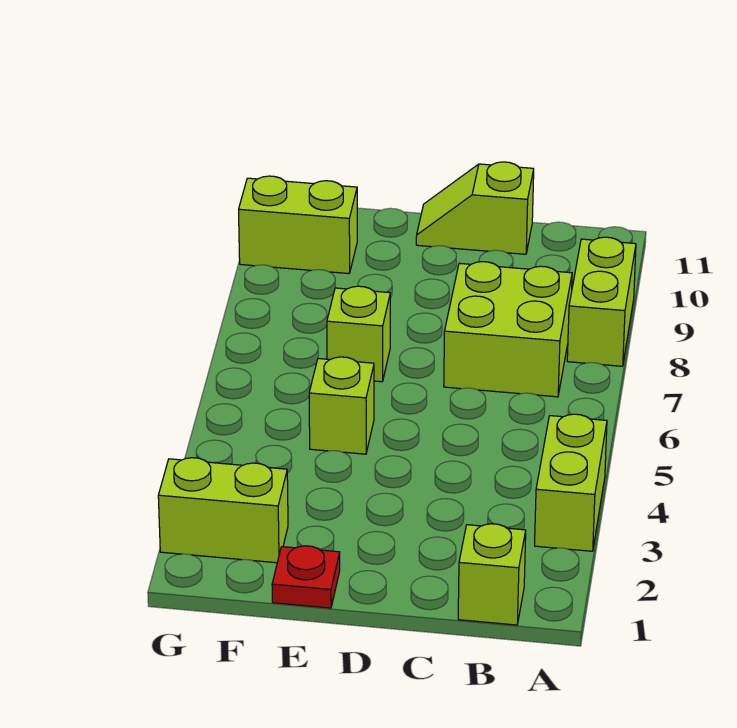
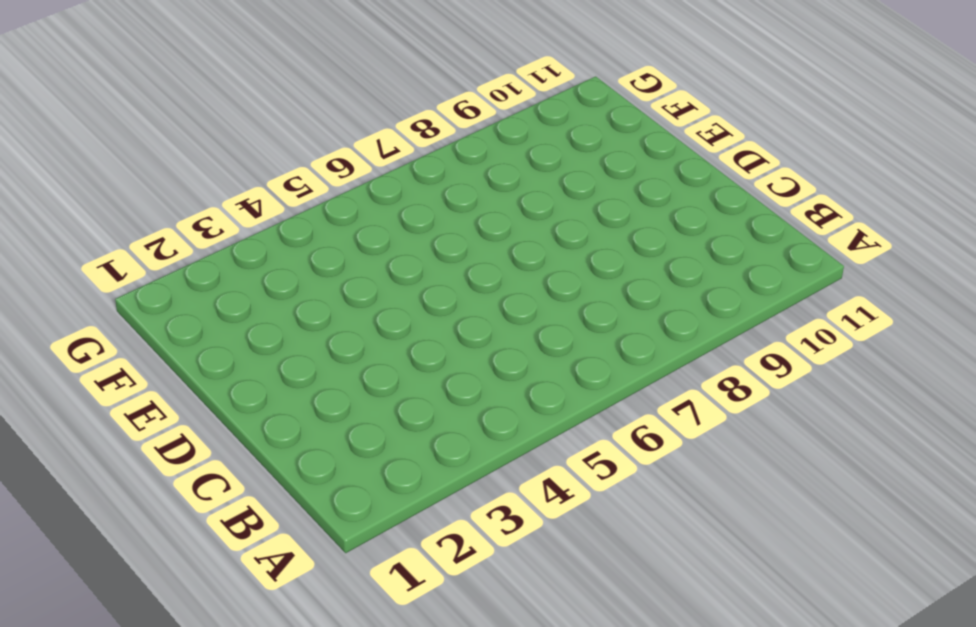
none -> lime brick A3:A4 level 1
none -> lime brick A8:A9 level 1

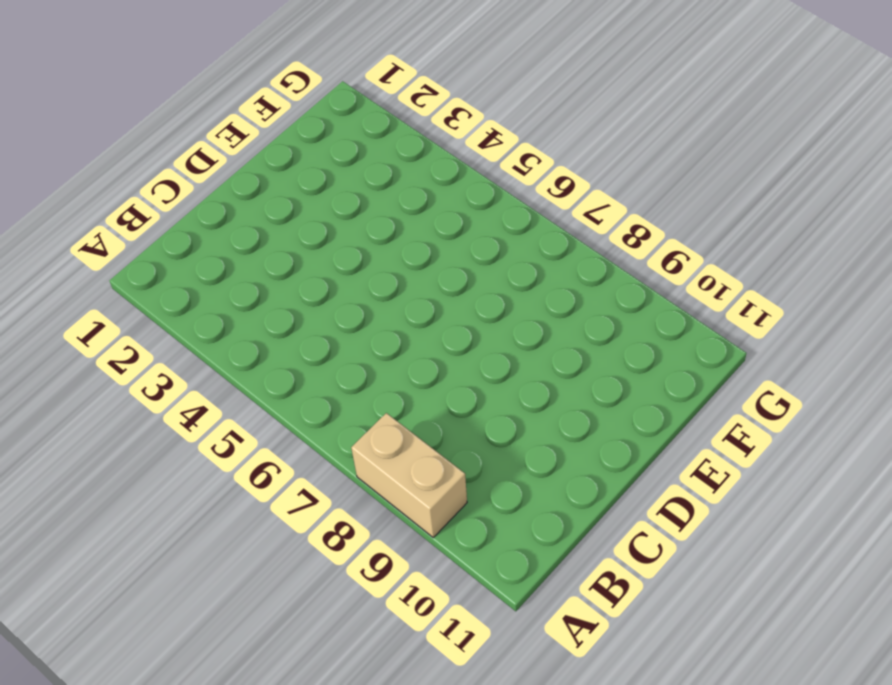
tan brick A8:A9 level 1 -> lime brick A8:A9 level 1
none -> lime brick A3:A4 level 1
none -> lime brick B1 level 1

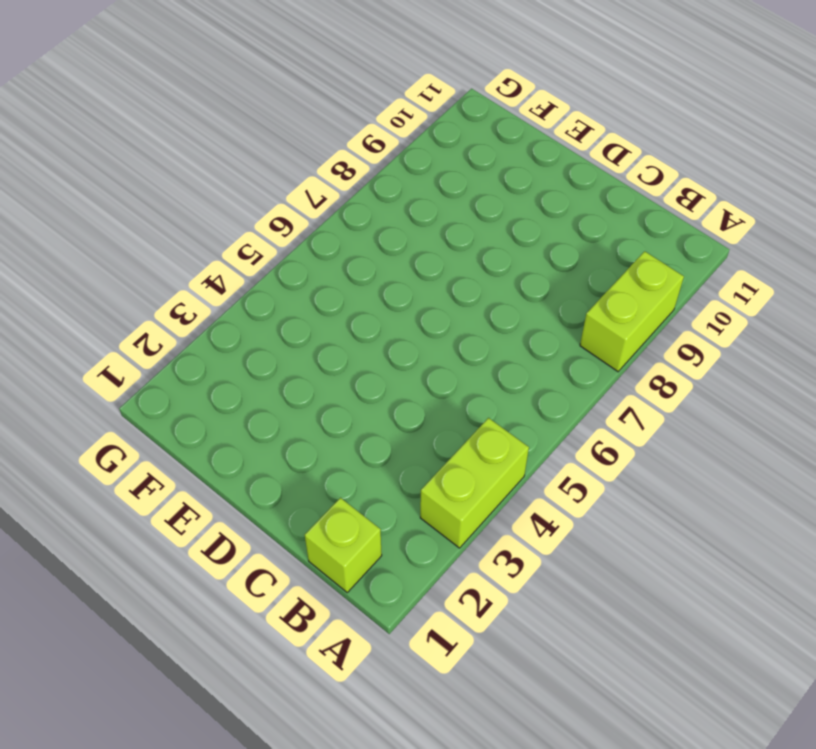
none -> lime brick B7:C8 level 1
none -> lime slope C11:D11 level 1 top C

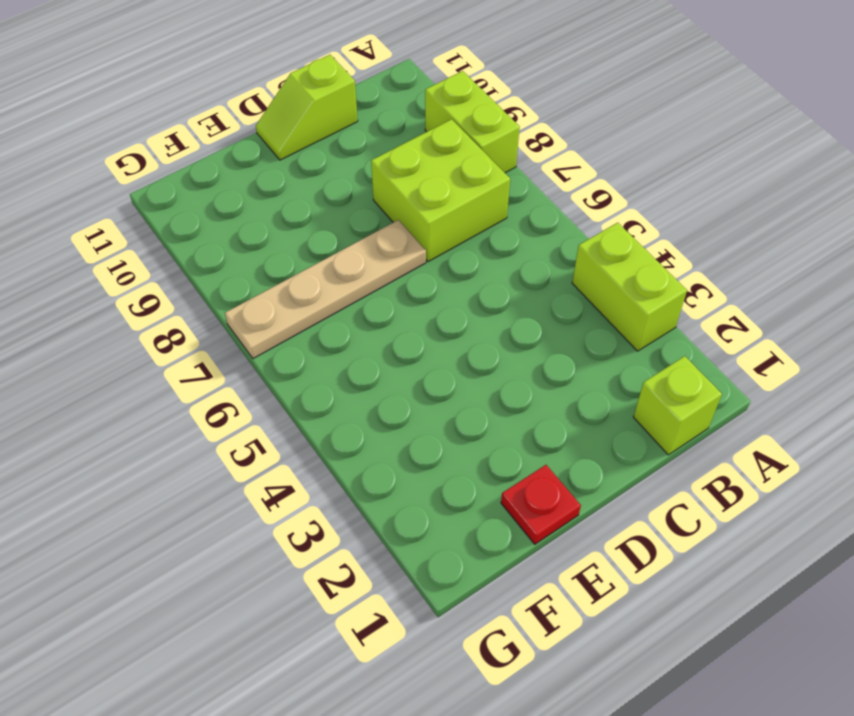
tan plate D7:G7 level 1 -> lime brick E7 level 1
none -> lime brick E5 level 1
none -> lime brick F2:G2 level 1

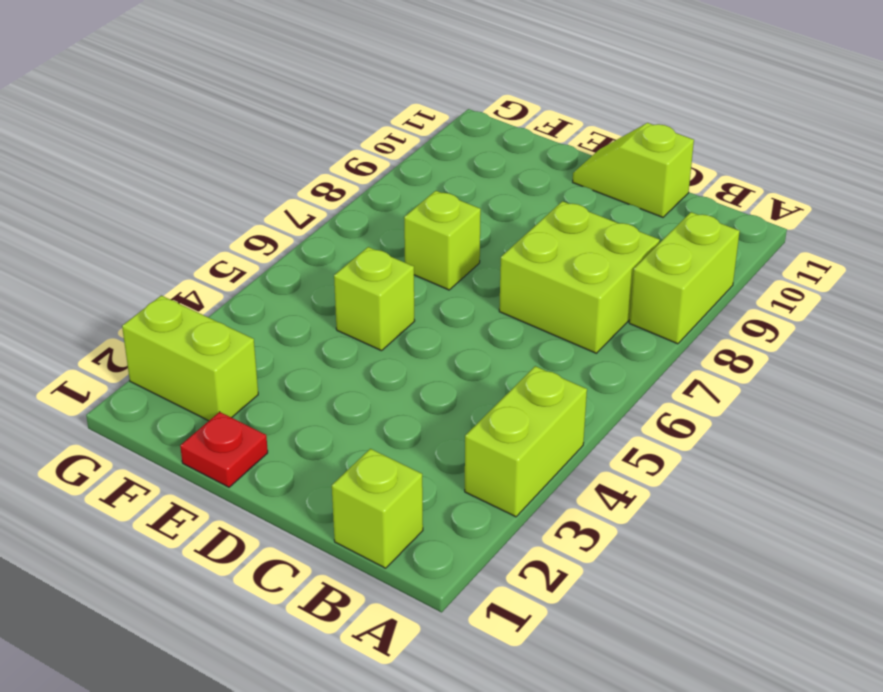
none -> lime brick F10:G10 level 1

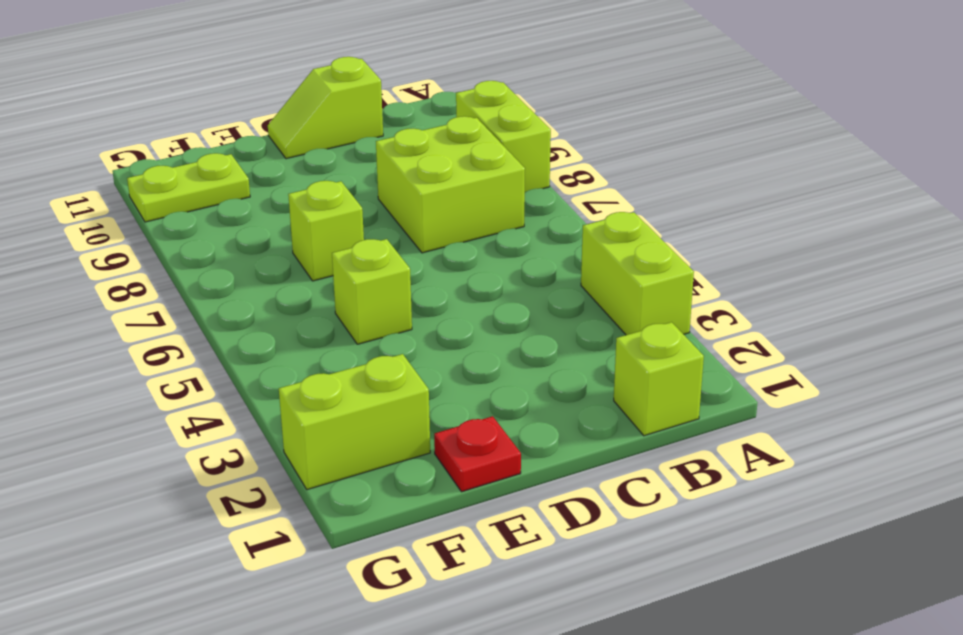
lime plate F10:G10 level 1 -> lime brick F10:G10 level 1

